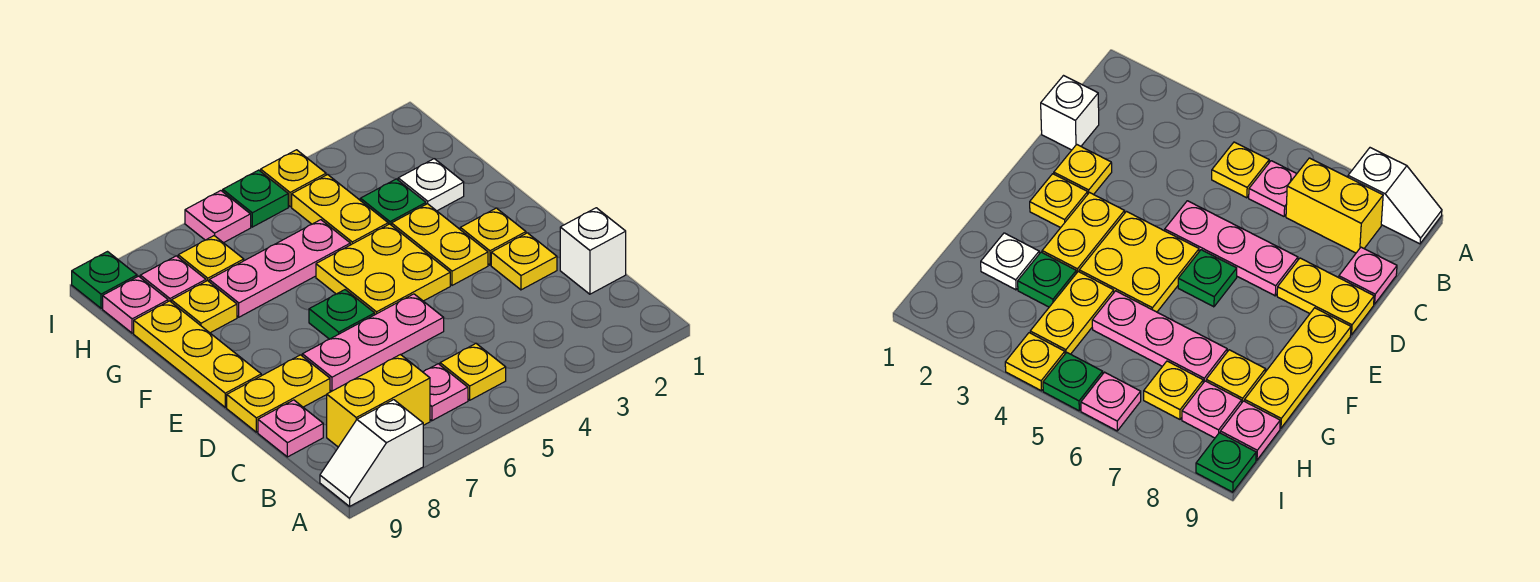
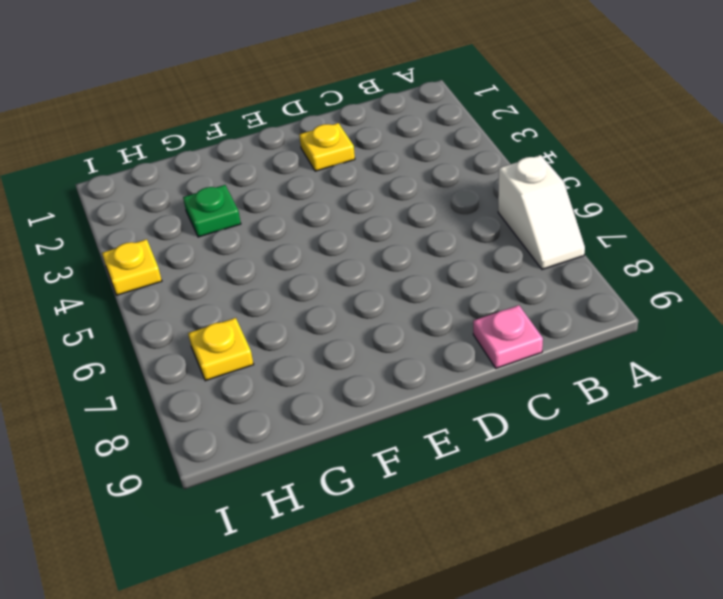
white slope A6:A7 level 1 top 6 -> white slope A8:A9 level 1 top 8
none -> yellow plate B5 level 1
none -> pink plate B6 level 1
none -> yellow brick B7:B8 level 1

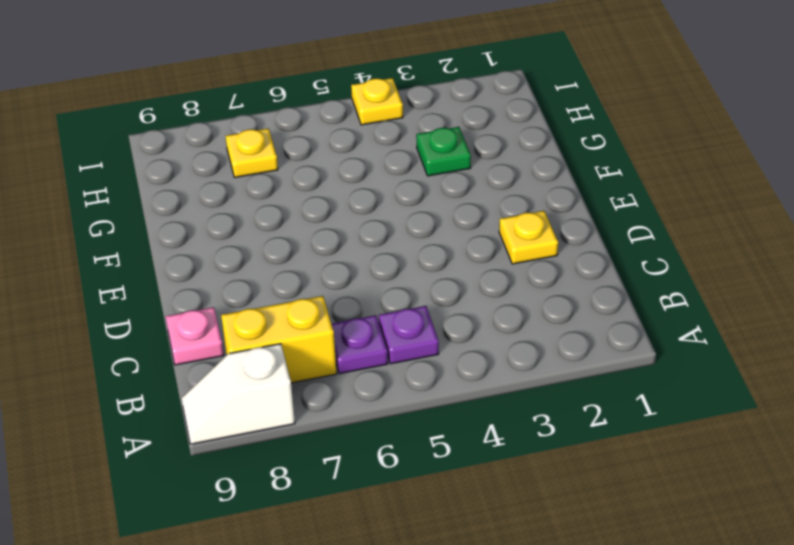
purple plate B5 level 1 -> yellow plate B5 level 1
purple plate B6 level 1 -> pink plate B6 level 1
none -> white brick C1 level 1
none -> pink plate D5:D7 level 1
none -> yellow plate D8:D9 level 1

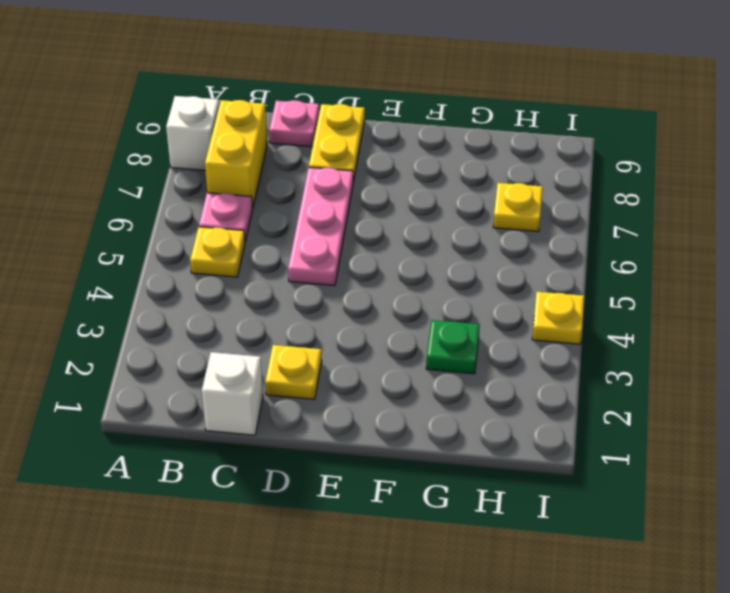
none -> yellow plate E2 level 1
none -> yellow plate E3:F3 level 1
none -> yellow plate E4:F5 level 1

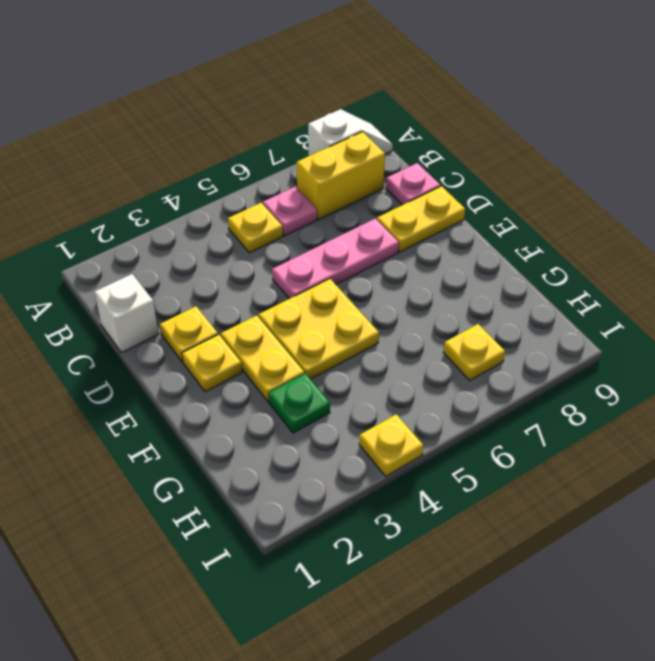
none -> green plate E6 level 1
none -> yellow plate E9:G9 level 1
none -> white plate G2 level 1

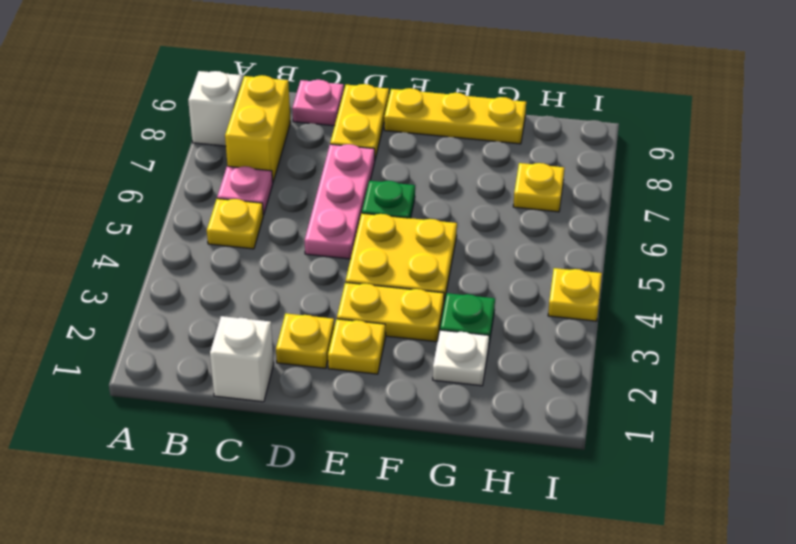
none -> yellow plate G4:H4 level 1
none -> pink plate G5:G7 level 1
none -> yellow plate G8 level 1

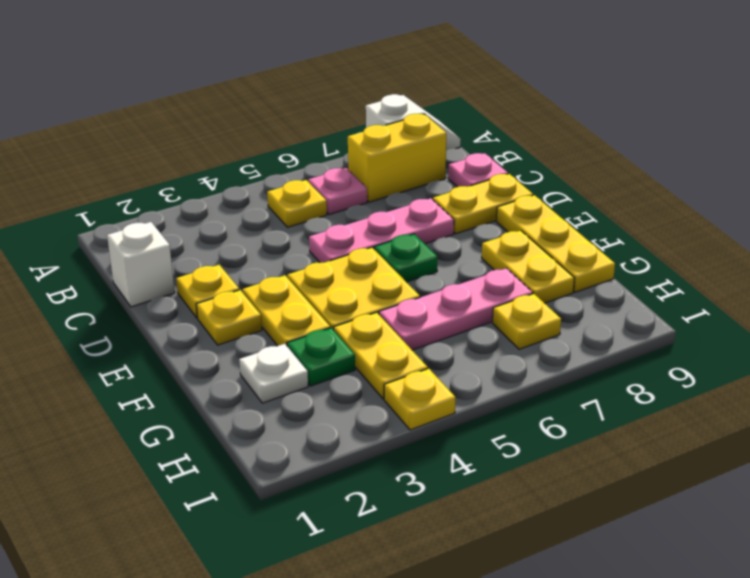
yellow plate F8:G8 level 1 -> yellow plate G8 level 1
none -> pink plate H8 level 1
none -> pink plate H9 level 1
none -> green plate I5 level 1

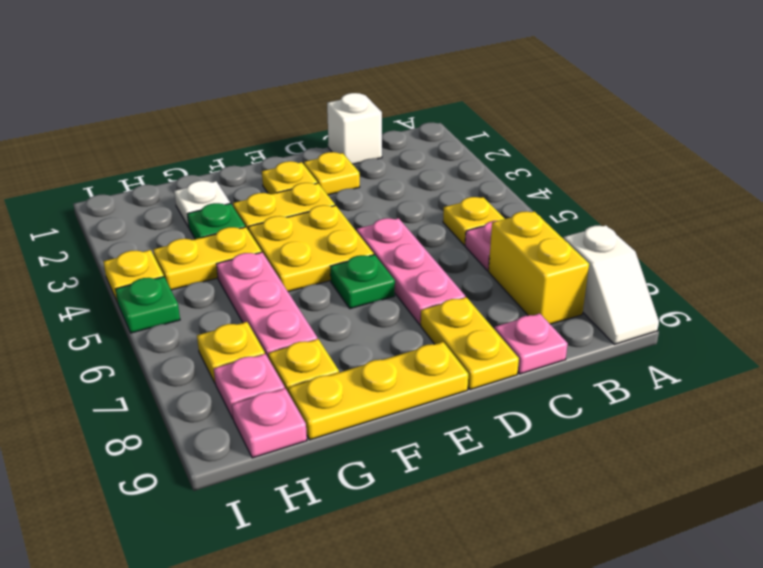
none -> pink plate I6 level 1
none -> green plate I9 level 1

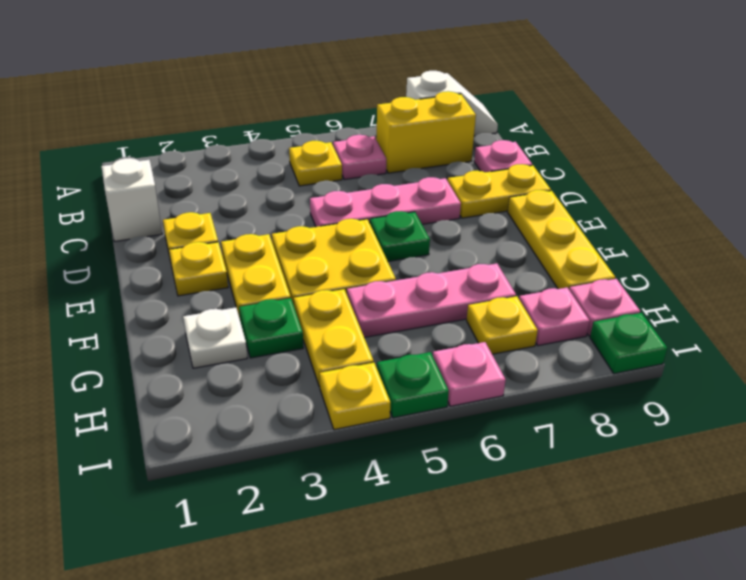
none -> yellow plate G8 level 1

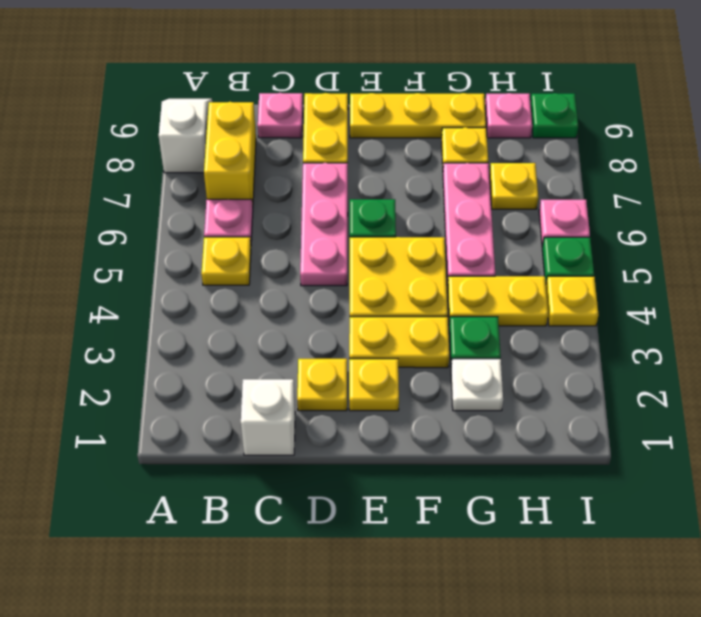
none -> pink plate H8 level 1

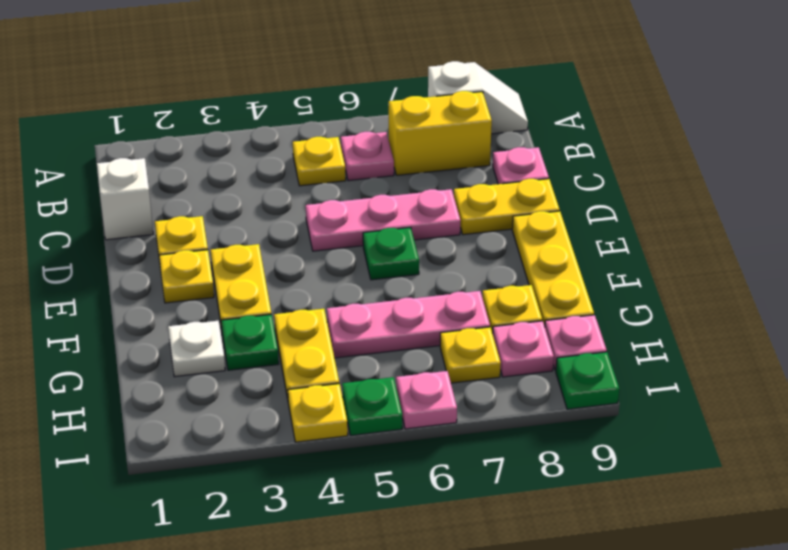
none -> yellow plate E4:F5 level 1

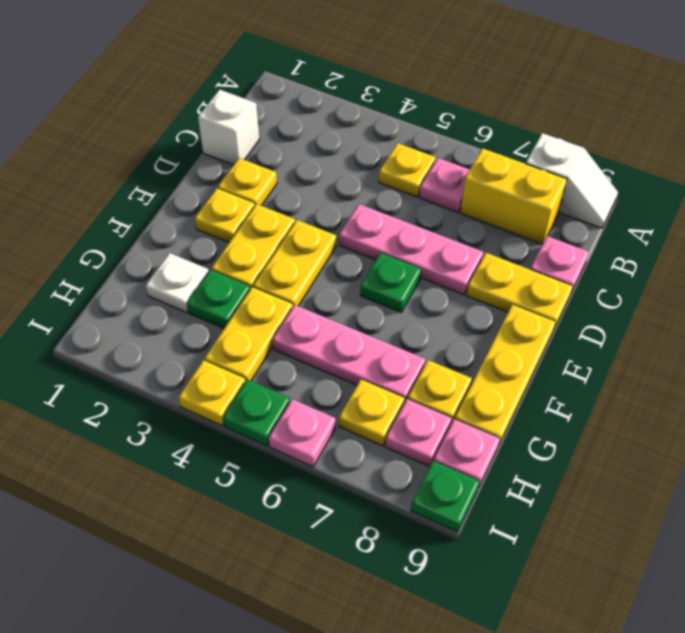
yellow plate E4:F4 level 1 -> yellow plate E4:F5 level 1

